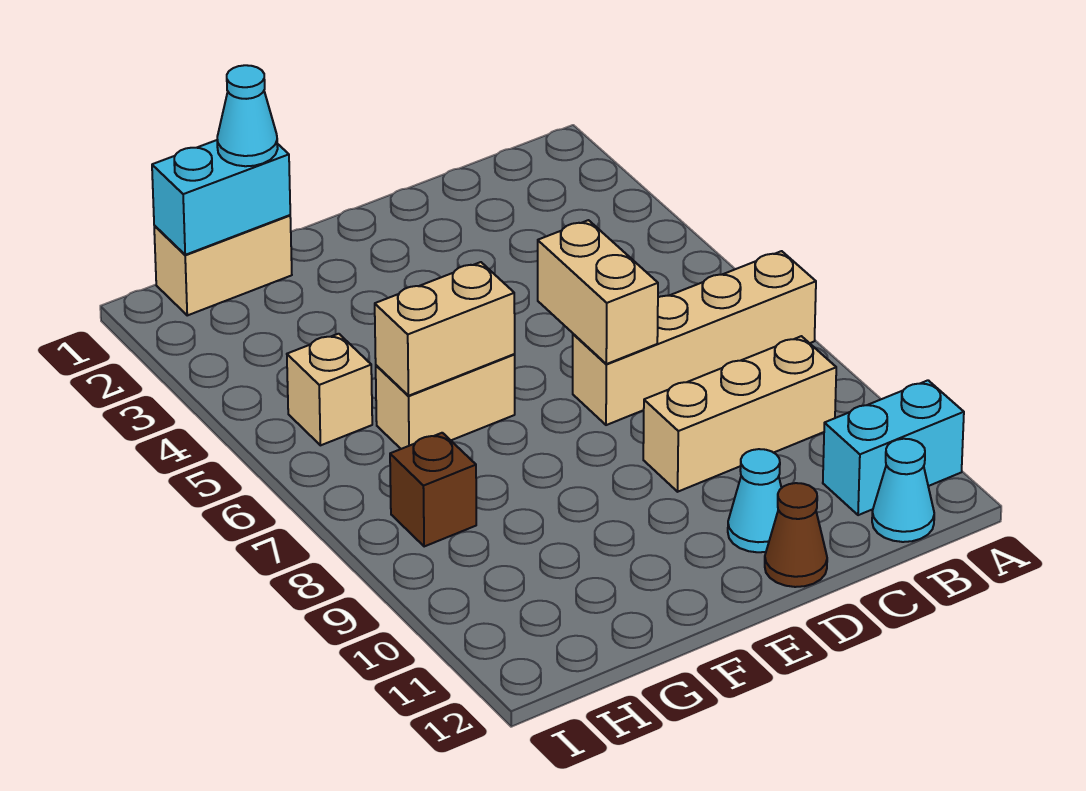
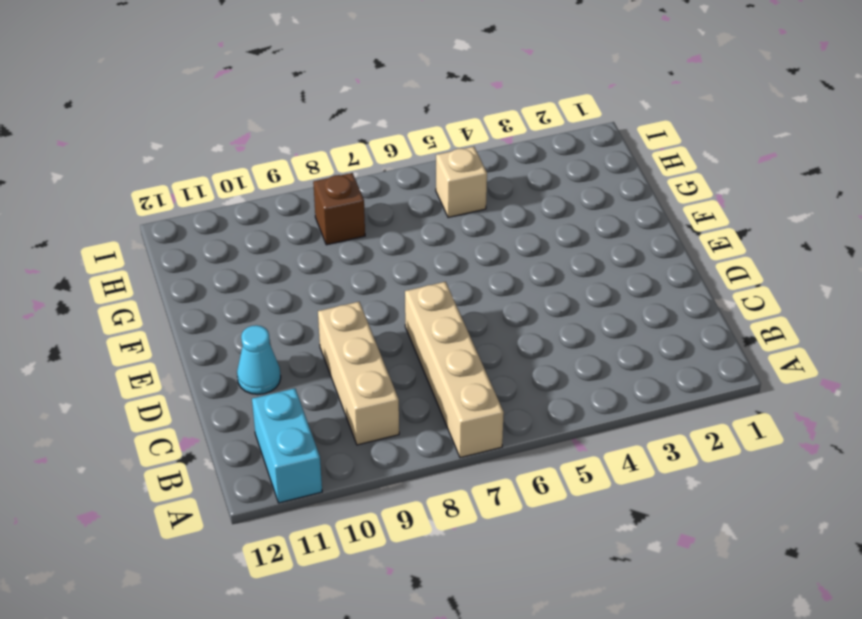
none -> cyan cone B12 level 1
none -> brown cone D12 level 1
none -> tan brick F6:G6 level 1

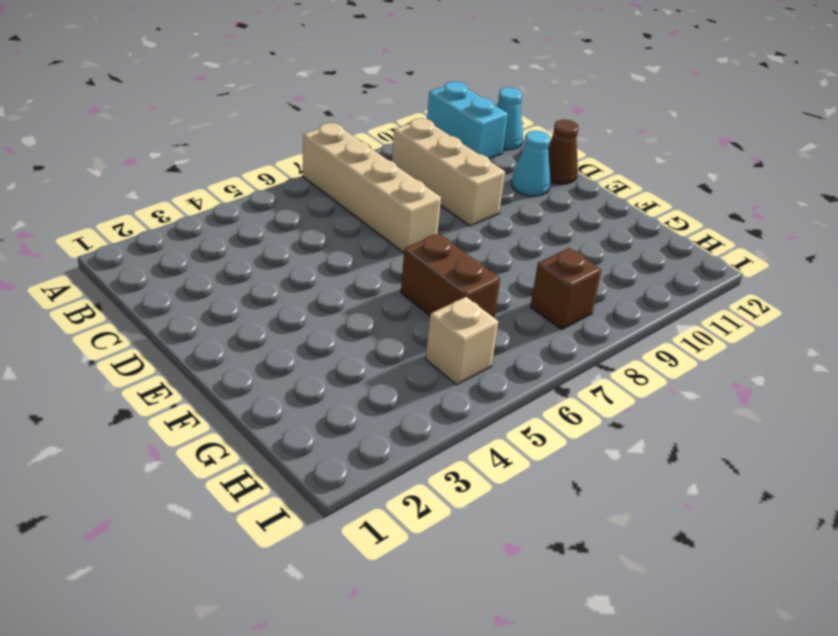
brown brick F6:G6 level 1 -> tan brick F6:G6 level 1
none -> tan brick G1:H1 level 1
none -> tan brick D6:D7 level 2
none -> tan brick F6:G6 level 2

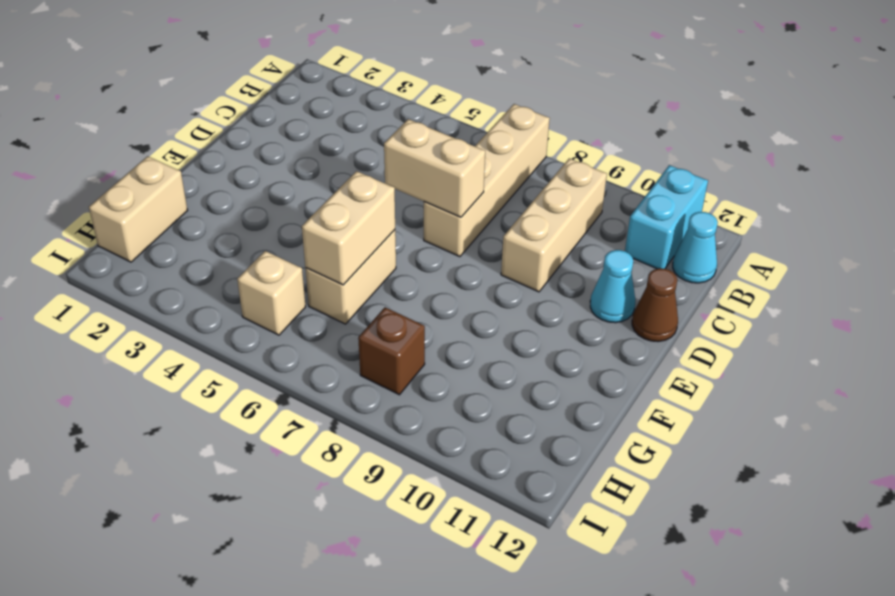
none -> cyan brick G1:H1 level 2
none -> cyan cone G1 level 3

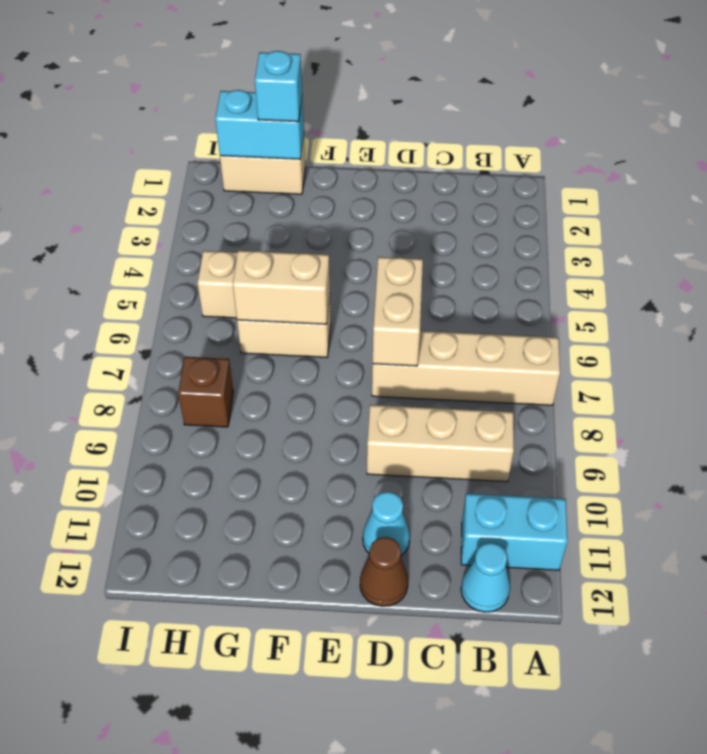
cyan brick G1 level 3 -> cyan cone G1 level 3

